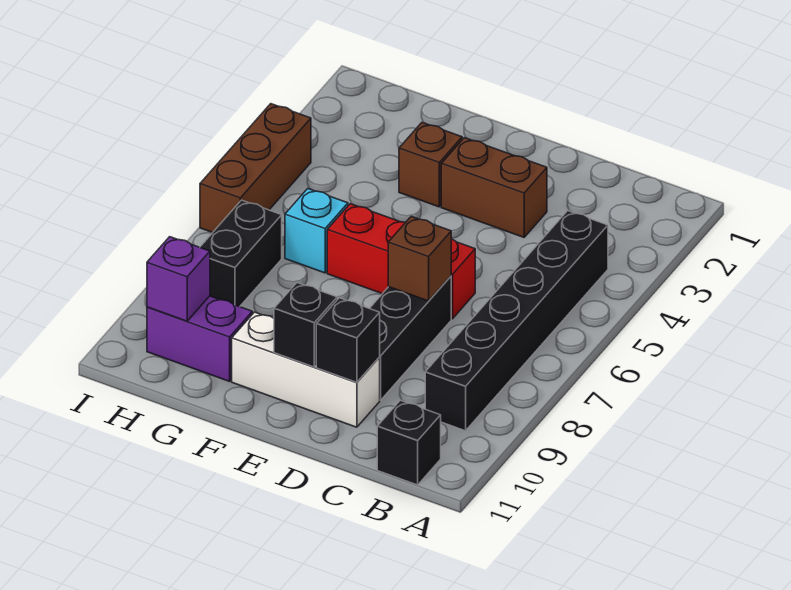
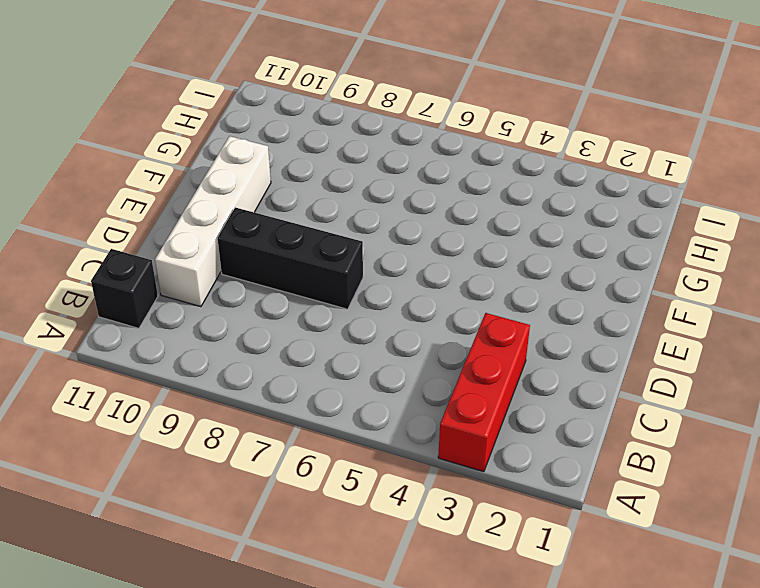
red brick A3:C3 level 1 -> red brick D6:F6 level 1
white brick C10:F10 level 1 -> white brick D10:F10 level 1
none -> black brick B4:B9 level 1
none -> brown brick D3:E3 level 1
none -> brown brick F3 level 1

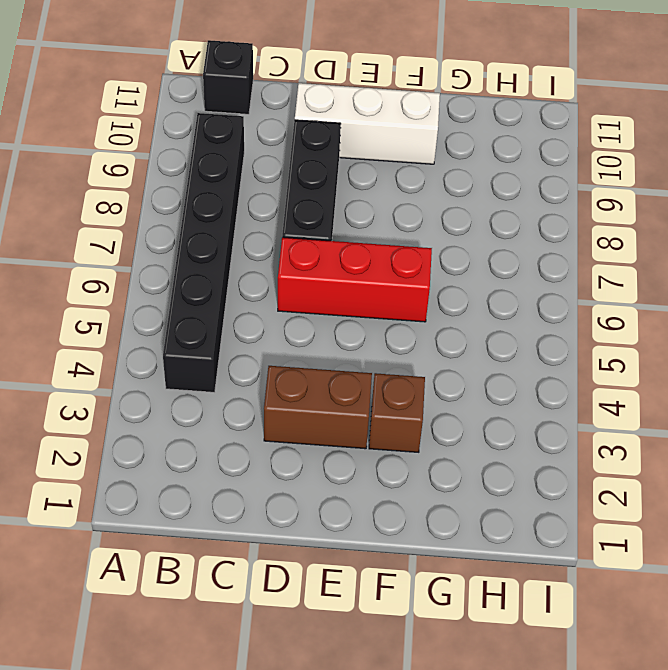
none -> cyan brick G6 level 1
none -> purple brick G10:H10 level 1
none -> black brick H7:H8 level 1

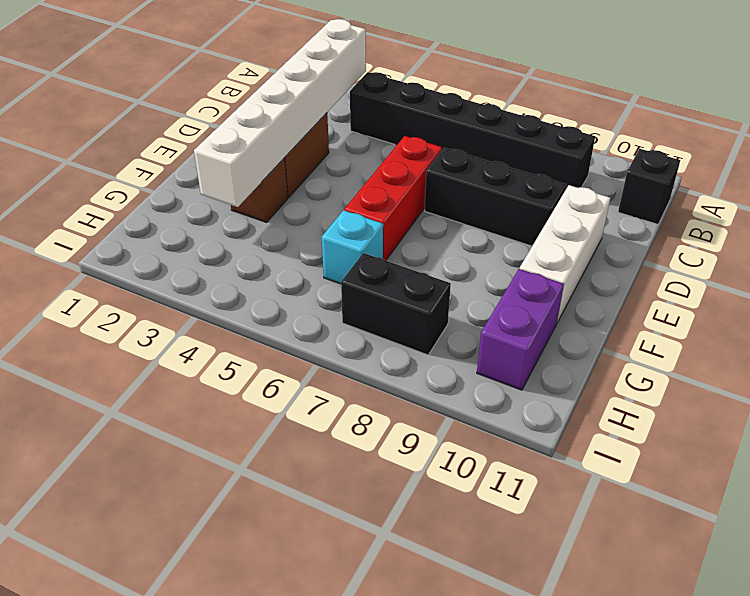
white brick B3:G3 level 2 -> none
none -> brown brick I4:I6 level 1
none -> brown brick D7 level 2
none -> black brick D10 level 2

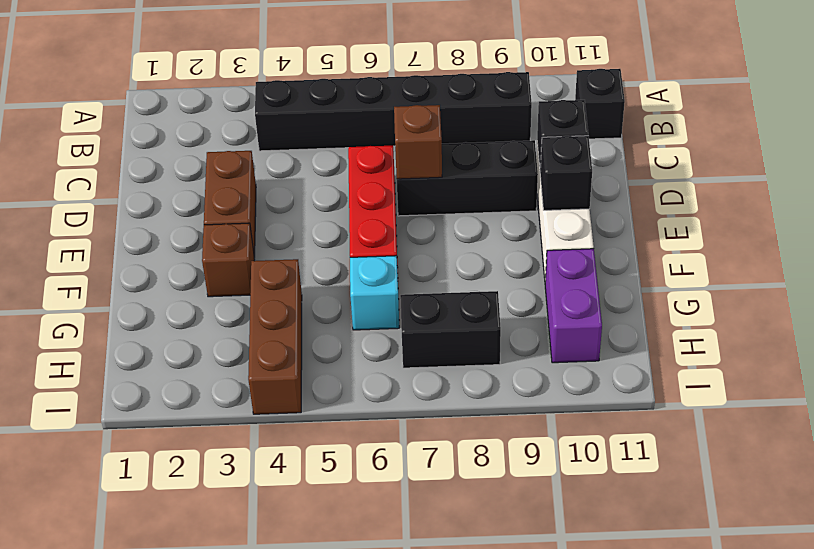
brown brick G4:I4 level 1 -> brown brick I4:I6 level 1
none -> purple brick H10 level 2

